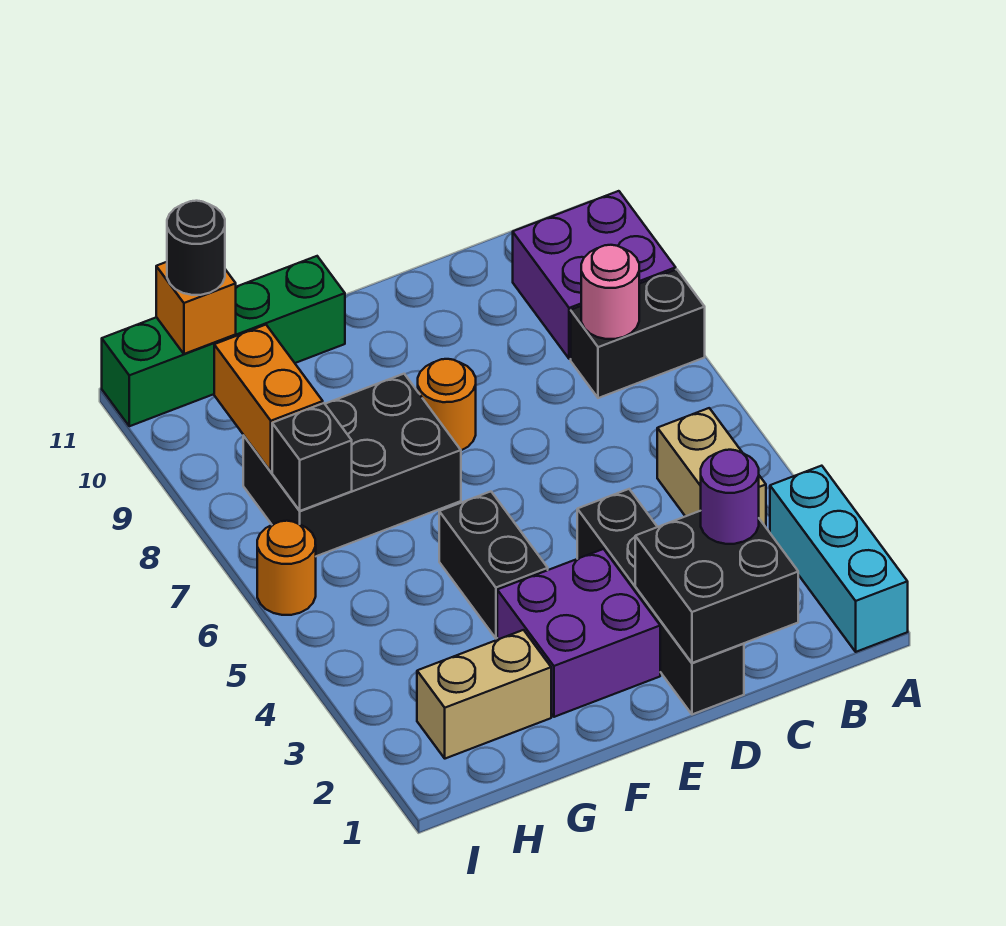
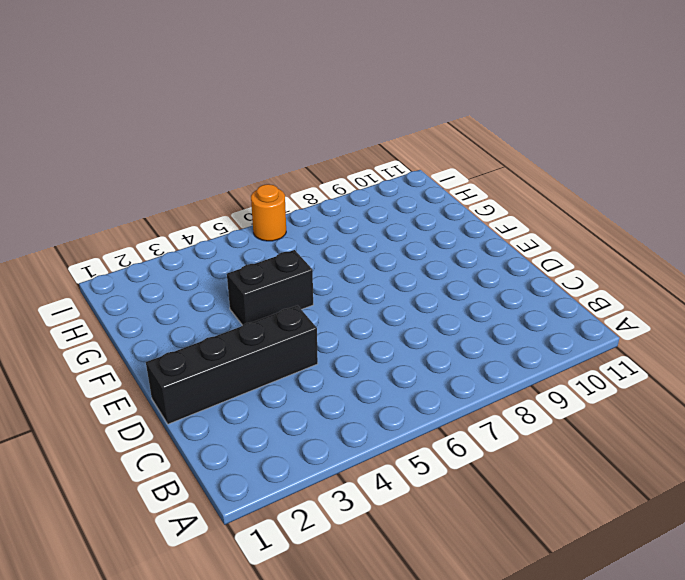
none -> cyan brick A1:A3 level 1
none -> black brick A8:B8 level 1
none -> purple brick A9:B10 level 1

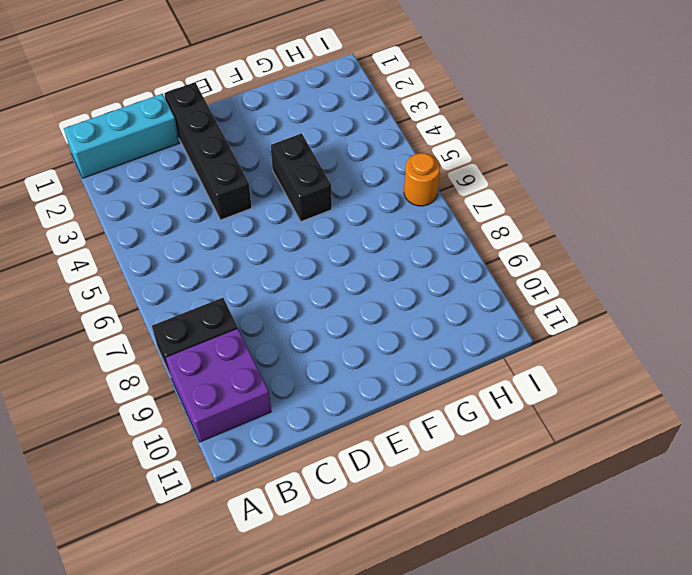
cyan brick A1:C1 level 1 -> cyan brick A1:A3 level 1
none -> tan brick B4:B5 level 1
none -> purple brick E2:F3 level 1
none -> orange round brick E8 level 1

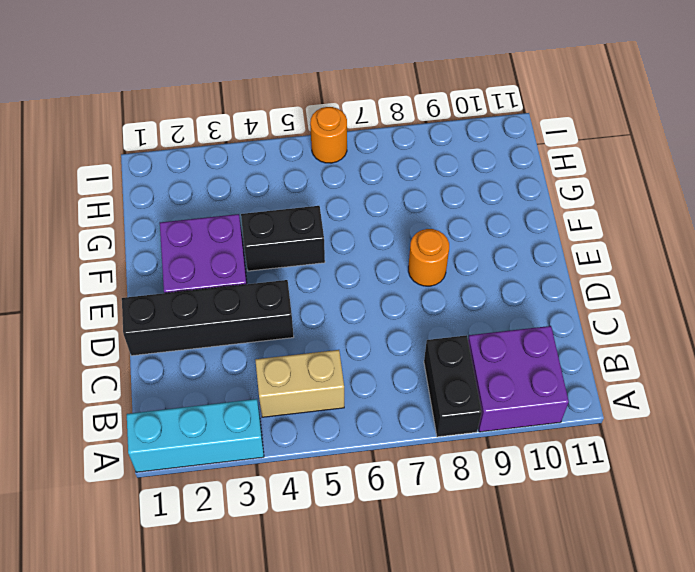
none -> black brick F7:H8 level 1
none -> green brick F11:I11 level 1
none -> tan brick G2:H2 level 1

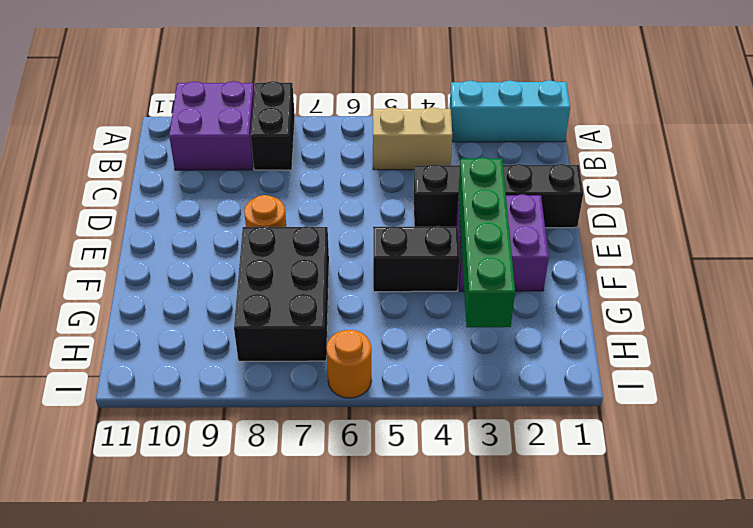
green brick E3:H3 level 2 -> green brick F11:I11 level 1
none -> tan brick G2:H2 level 1
none -> pink round brick B8 level 2
none -> black brick C1:D2 level 2

